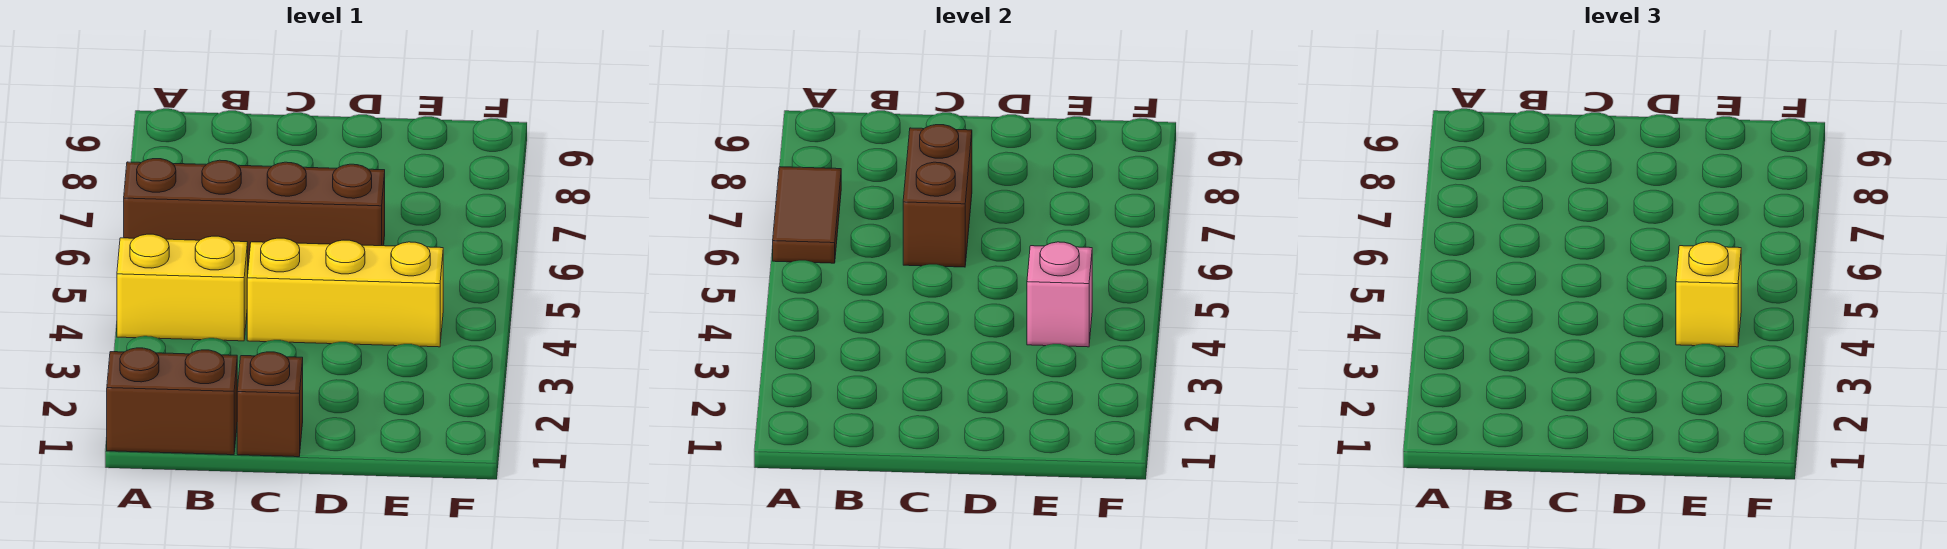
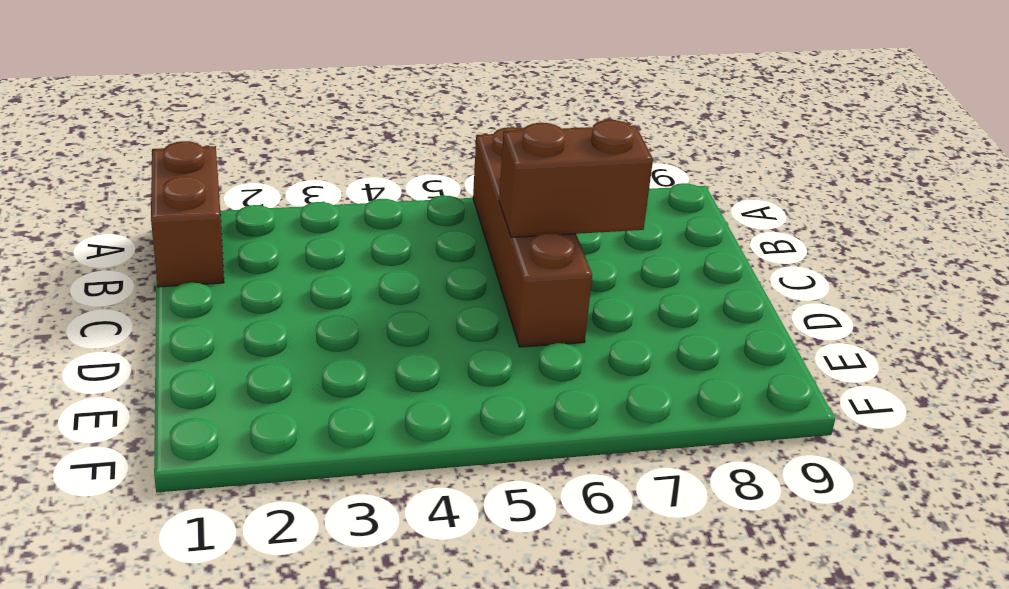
none -> yellow brick A4:B4 level 1
none -> brown brick C1 level 1

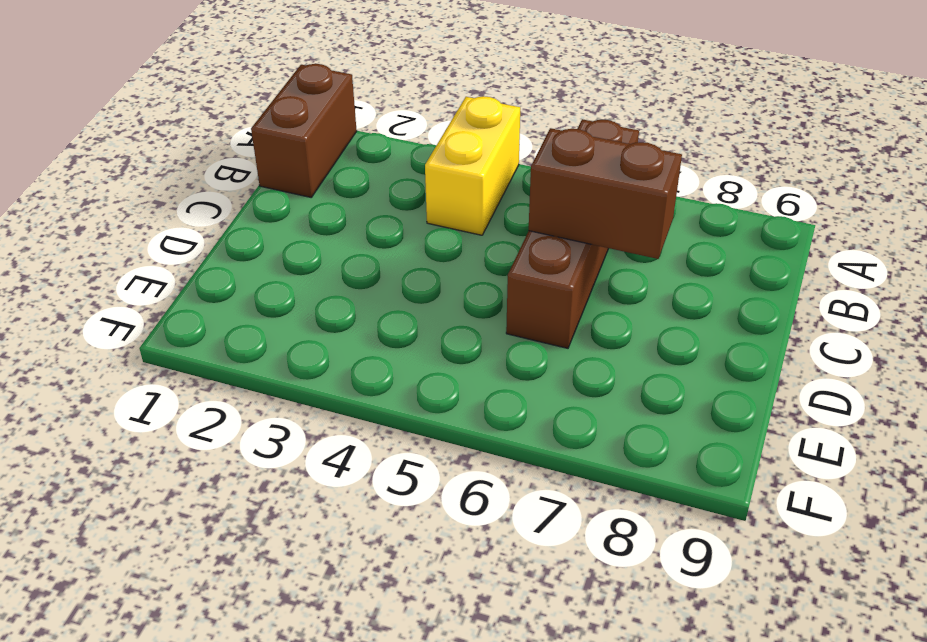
none -> brown brick C1 level 1
none -> yellow brick C4:E4 level 1

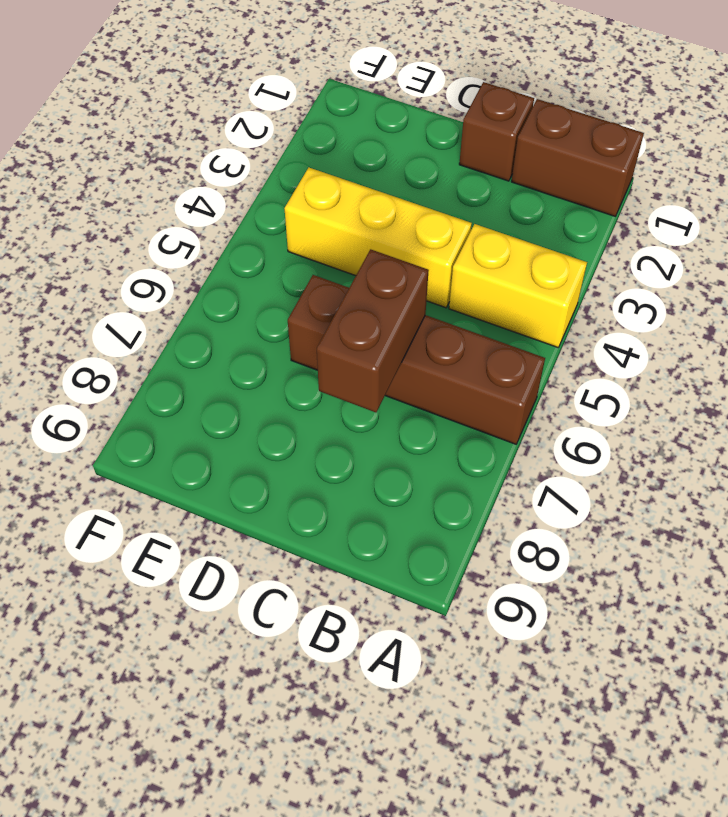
none -> brown tile A6:A7 level 2
none -> pink brick E4 level 2

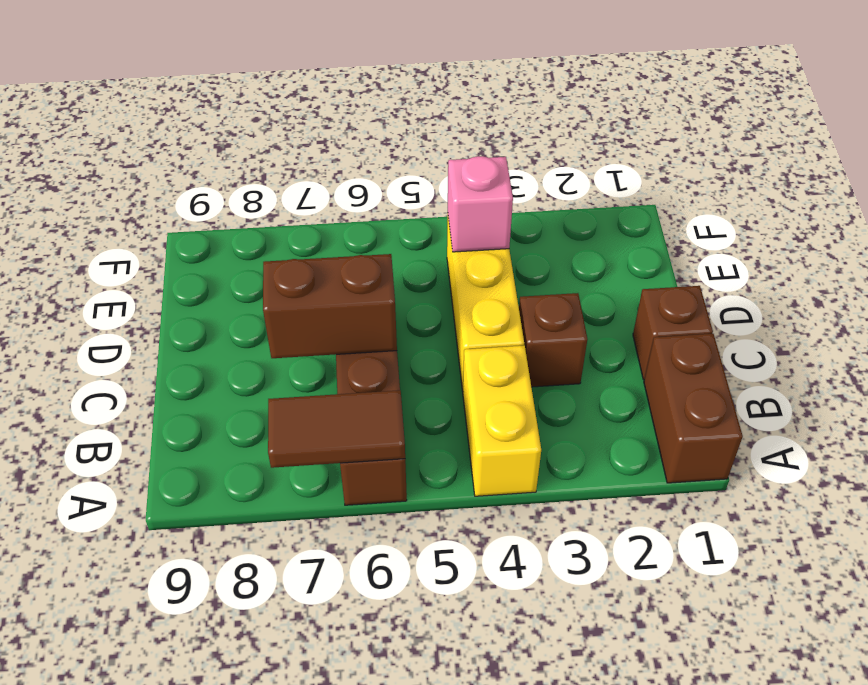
brown brick C3 level 1 -> none
none -> yellow brick E4 level 3

